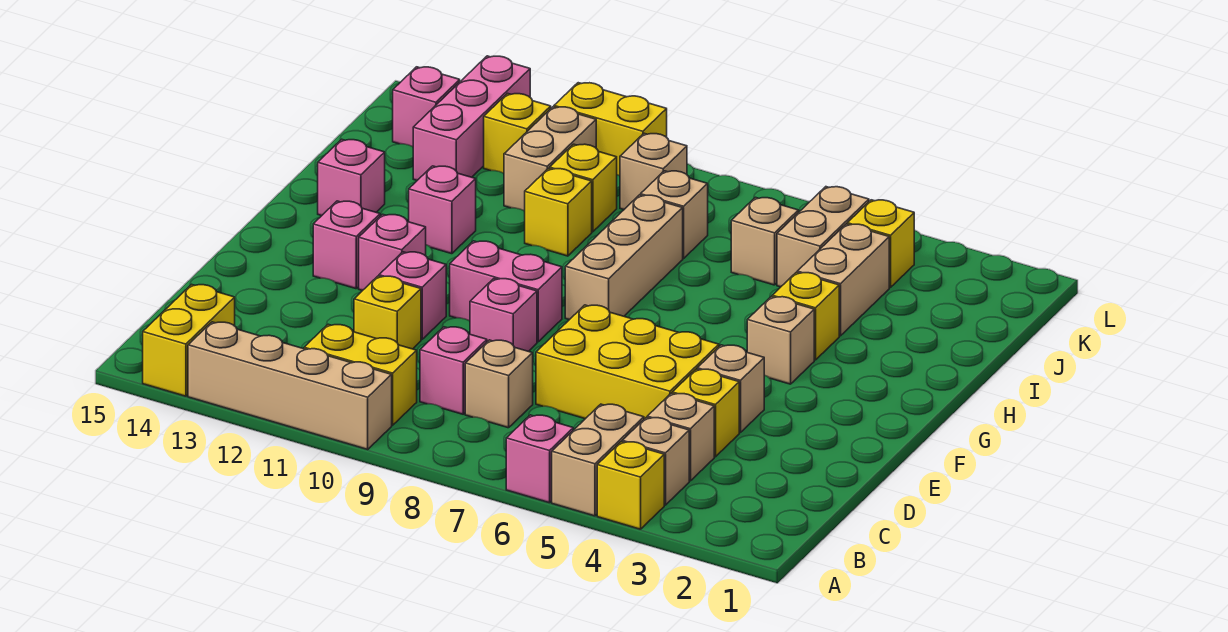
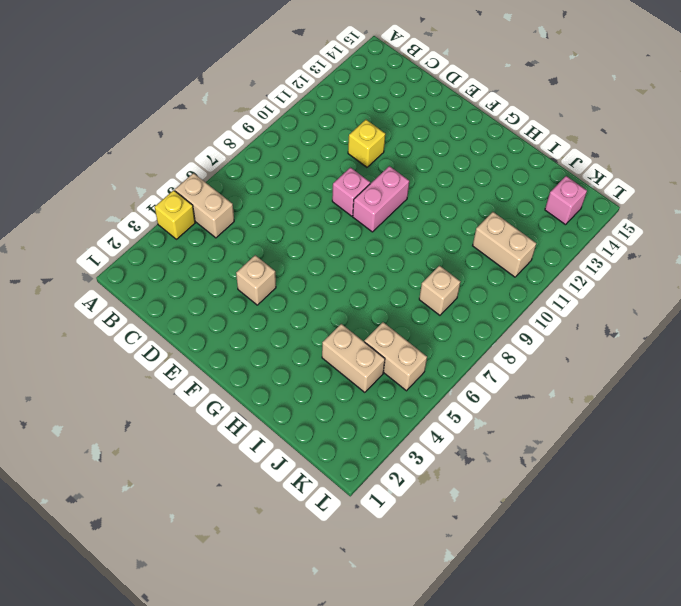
none -> pink brick A6 level 1
none -> tan brick A10:A13 level 1
none -> yellow brick A14:B14 level 1
none -> tan brick B4 level 1

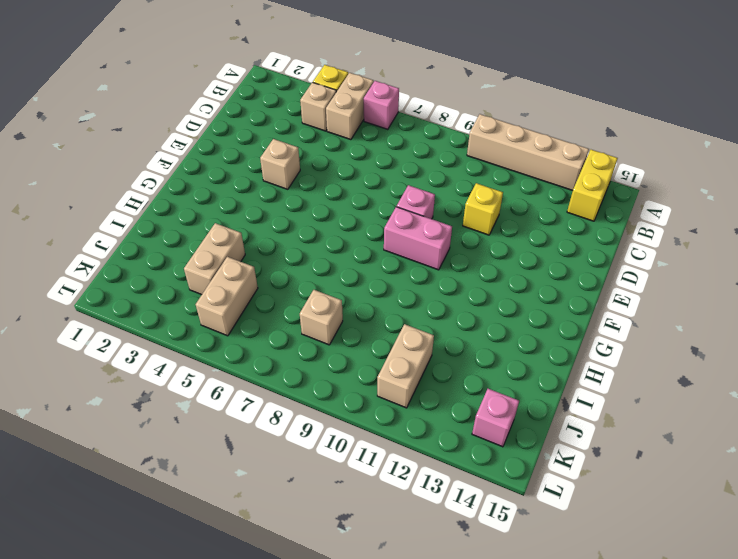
none -> yellow brick B10:B11 level 1
none -> tan brick C4 level 1
none -> tan brick C8 level 1
none -> pink brick C9 level 1

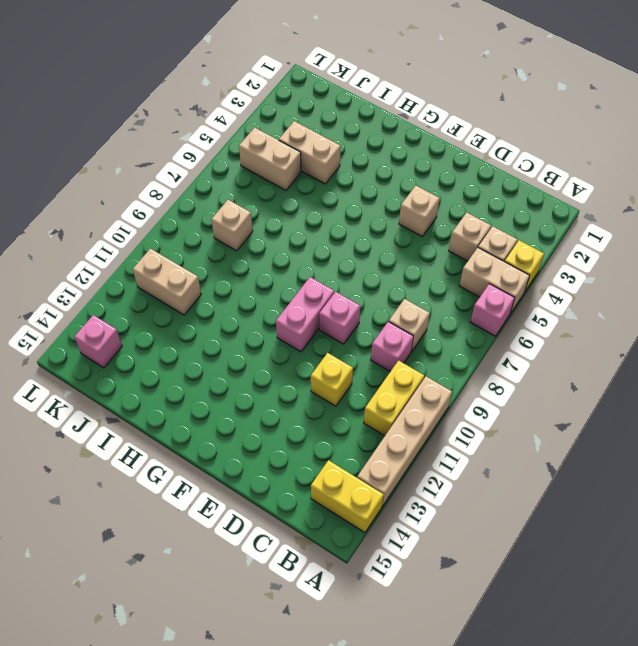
none -> yellow brick D4 level 1
none -> yellow brick D5:E7 level 1
none -> pink brick E11 level 1
none -> pink brick F12 level 1

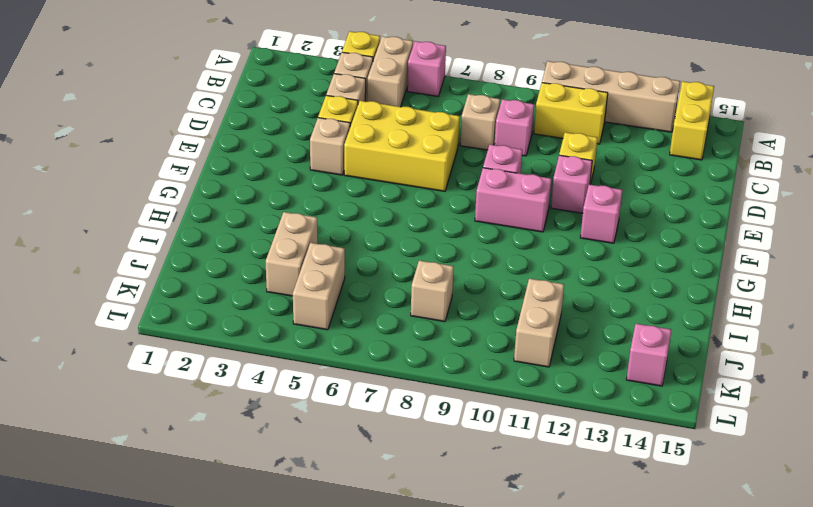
none -> pink brick F13 level 1
none -> tan brick G4 level 1
none -> tan brick G8:I8 level 1
none -> yellow brick H4 level 1

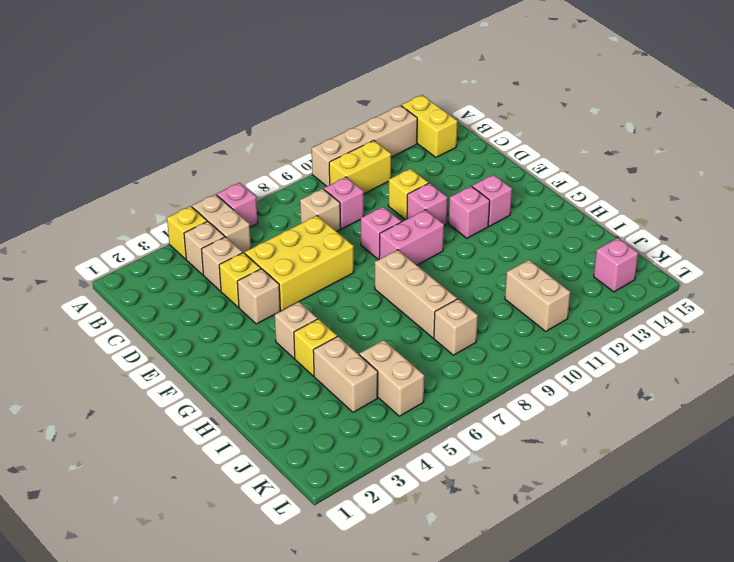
none -> pink brick H12 level 1
none -> pink brick H14 level 1
none -> yellow brick I10 level 1
none -> tan brick J6 level 1

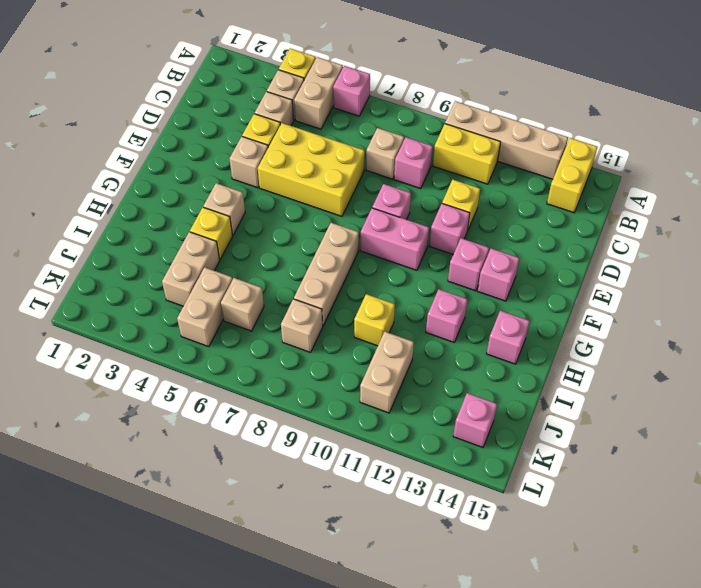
none -> yellow brick J10 level 1
none -> pink brick J13:L13 level 1
none -> yellow brick K4 level 1
none -> tan brick K9 level 1

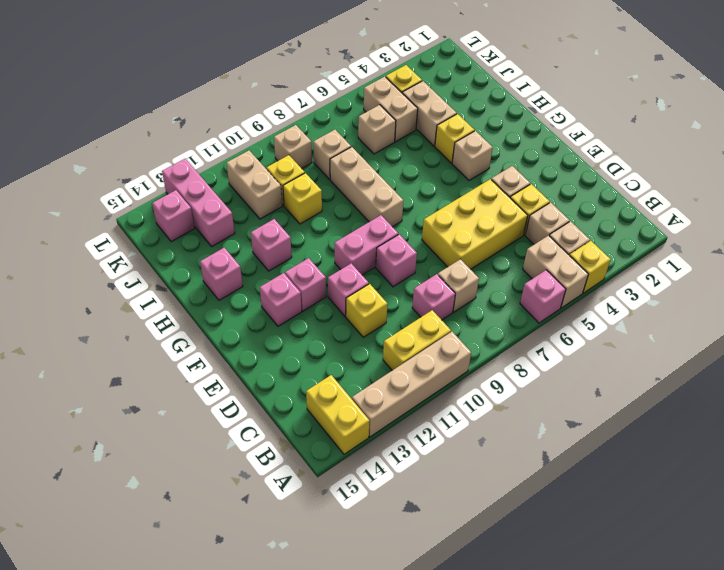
none -> yellow brick K12 level 1
none -> yellow brick L10:L11 level 1

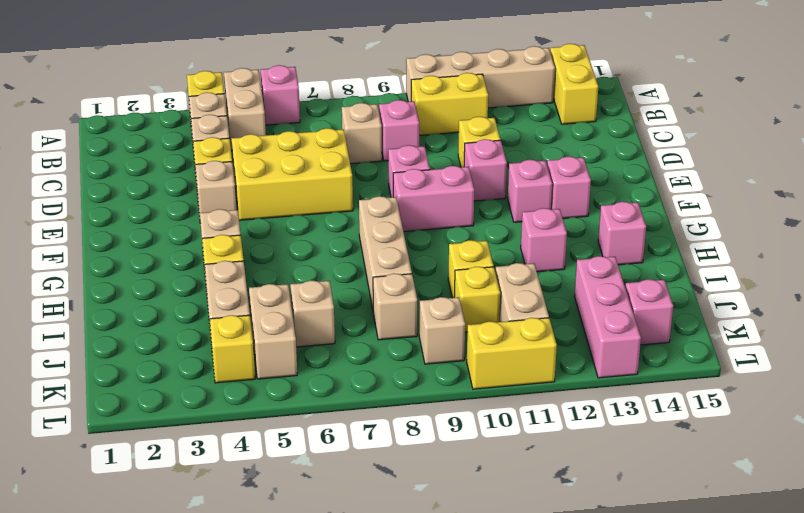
none -> yellow brick K12 level 1

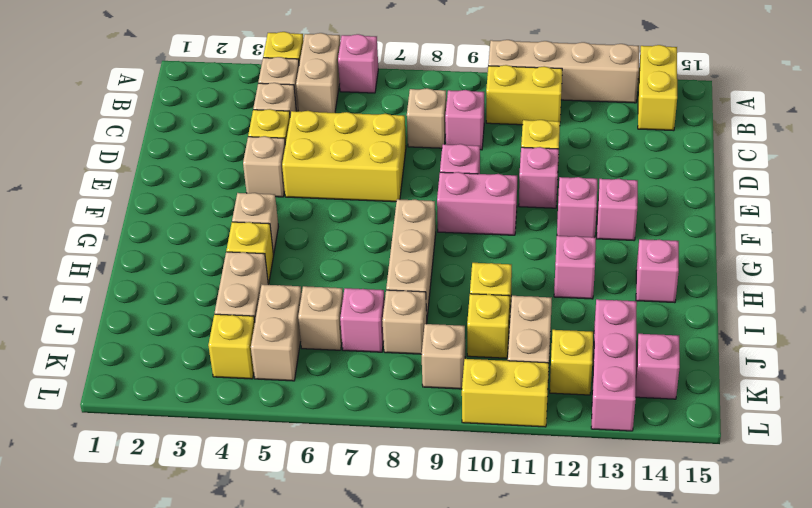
pink brick J7 level 1 -> none

